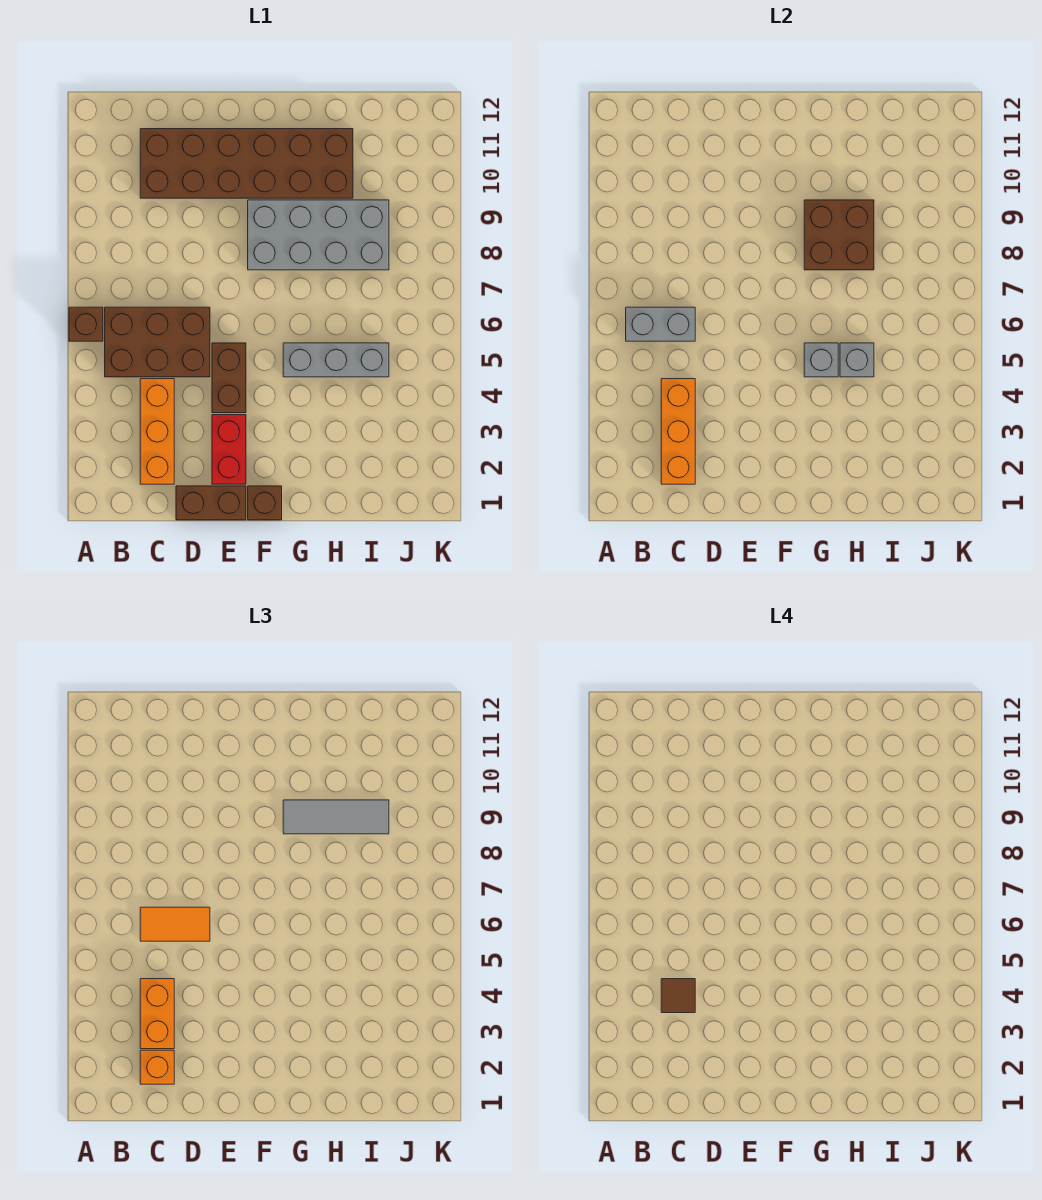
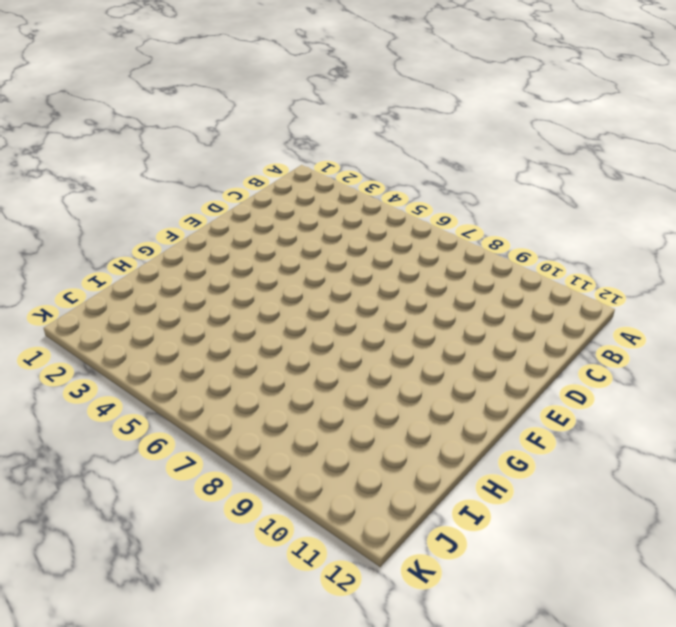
none -> brown brick A6 level 1
none -> brown brick B5:D6 level 1
none -> orange brick C2:C4 level 1

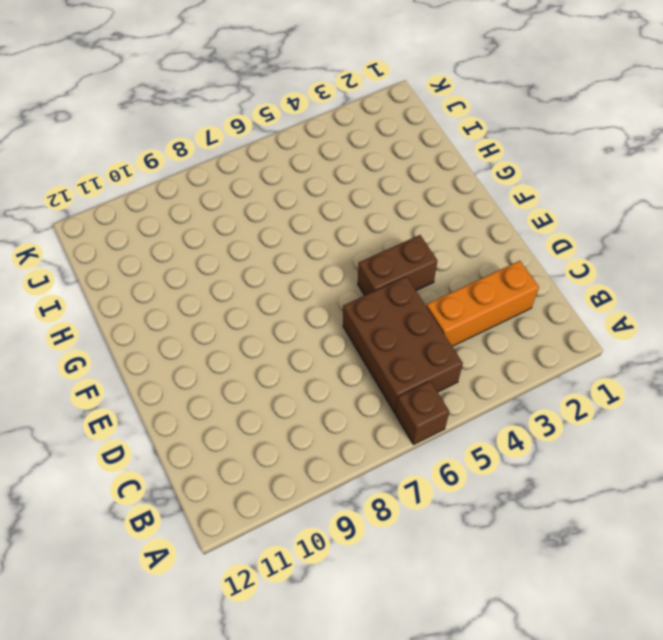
none -> brown brick C10:H11 level 1
none -> brown brick D1:E1 level 1
none -> red brick E2:E3 level 1

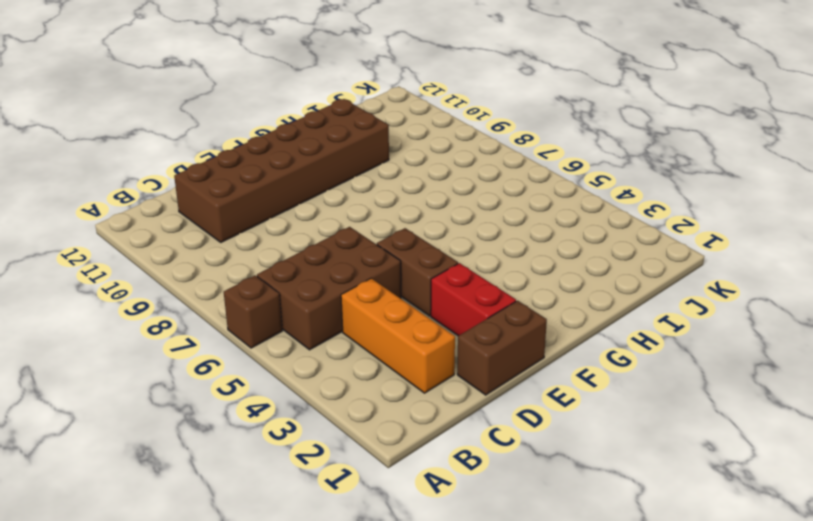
none -> brown brick F1 level 1
none -> grey brick F8:I9 level 1
none -> grey brick G5:I5 level 1

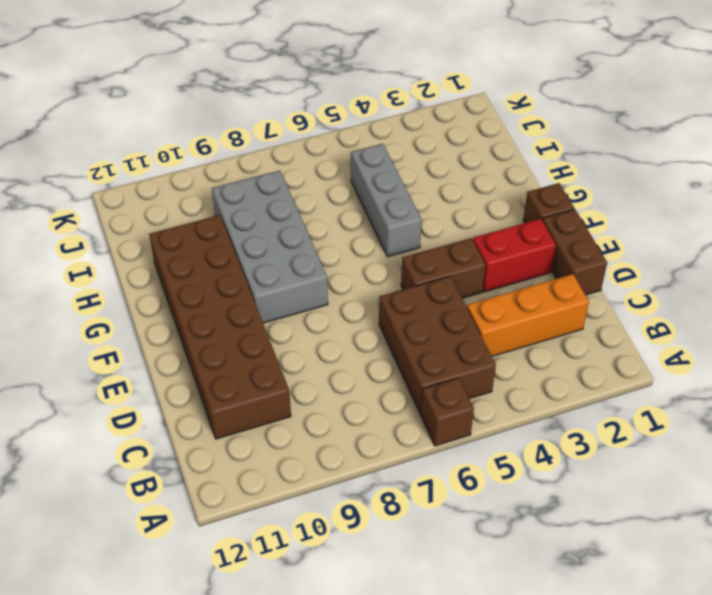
none -> grey brick B6:C6 level 2
none -> orange brick C2:C4 level 2
none -> grey brick G5 level 2

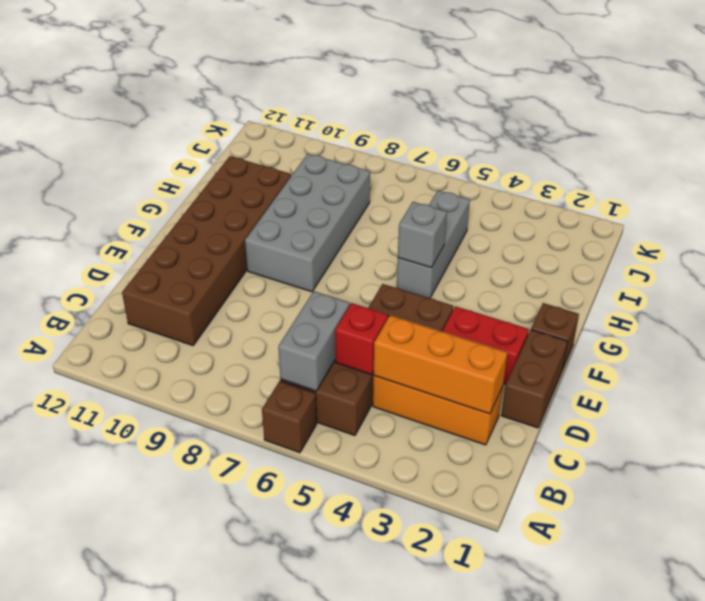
red brick C5 level 2 -> none
none -> brown brick G8:H9 level 2
none -> grey brick H5 level 2
none -> orange brick C2 level 3

